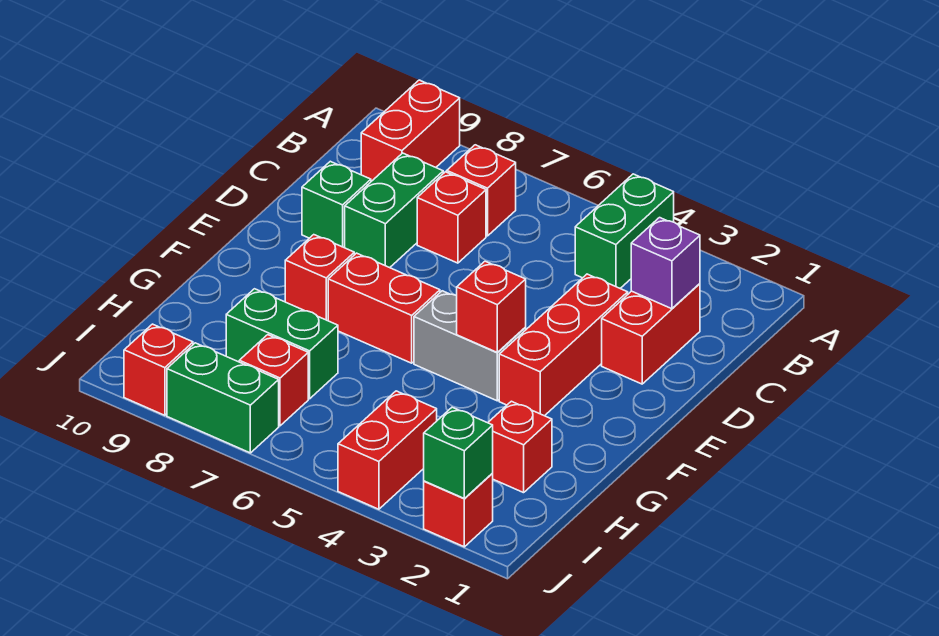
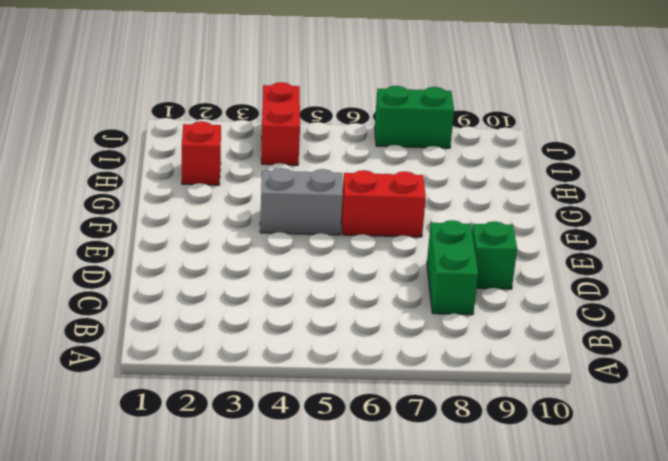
none -> green brick A4:B4 level 1
none -> red brick A9:B9 level 1
none -> red brick B7 level 1

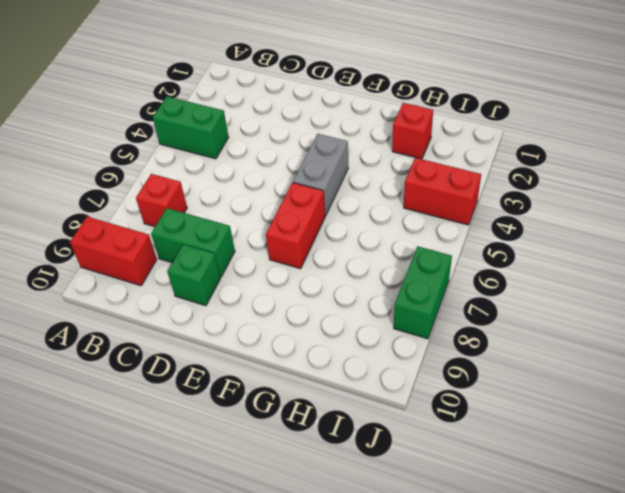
none -> red brick C2:D2 level 1
none -> red brick C7 level 1
none -> red brick D3:F3 level 1

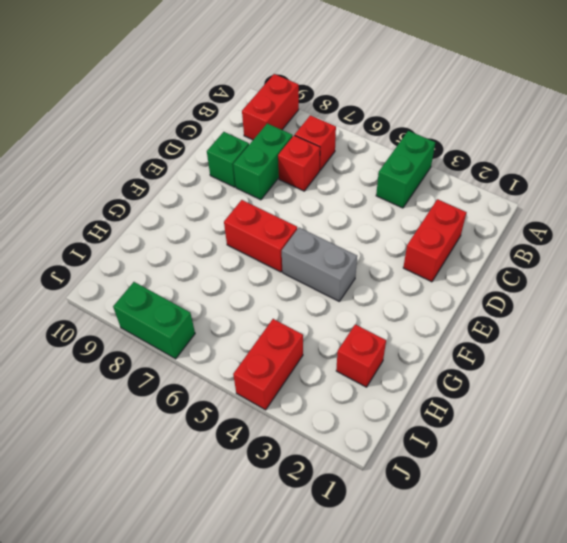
none -> red brick D3:F3 level 1
none -> red brick F8 level 1
none -> green brick H7:H8 level 1

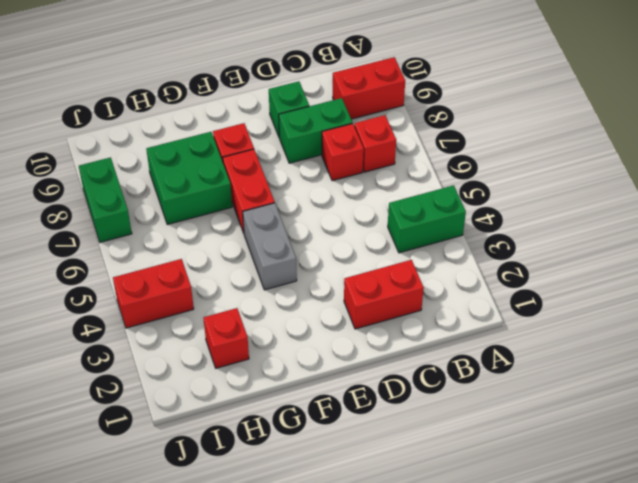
green brick G7:H8 level 1 -> green brick H7:H8 level 1
none -> red brick D3:F3 level 1
none -> red brick I7 level 1
none -> red brick J2 level 1

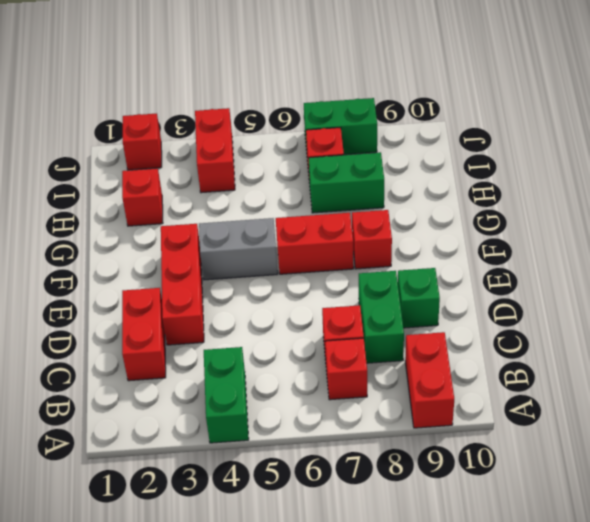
none -> red brick J9 level 1
none -> purple brick C2 level 2
none -> red brick F4 level 2

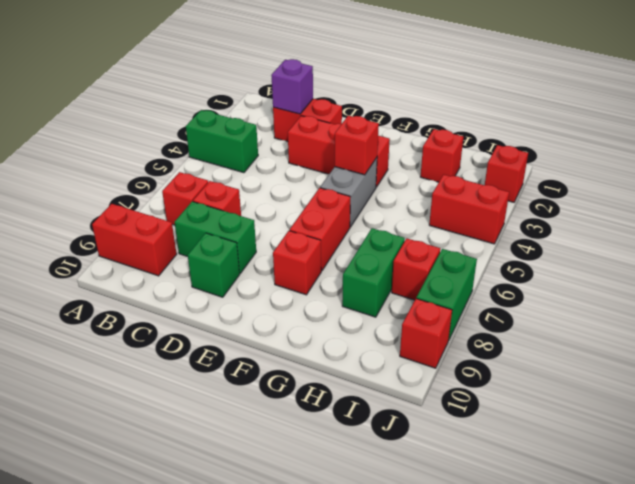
none -> green brick J2 level 2

